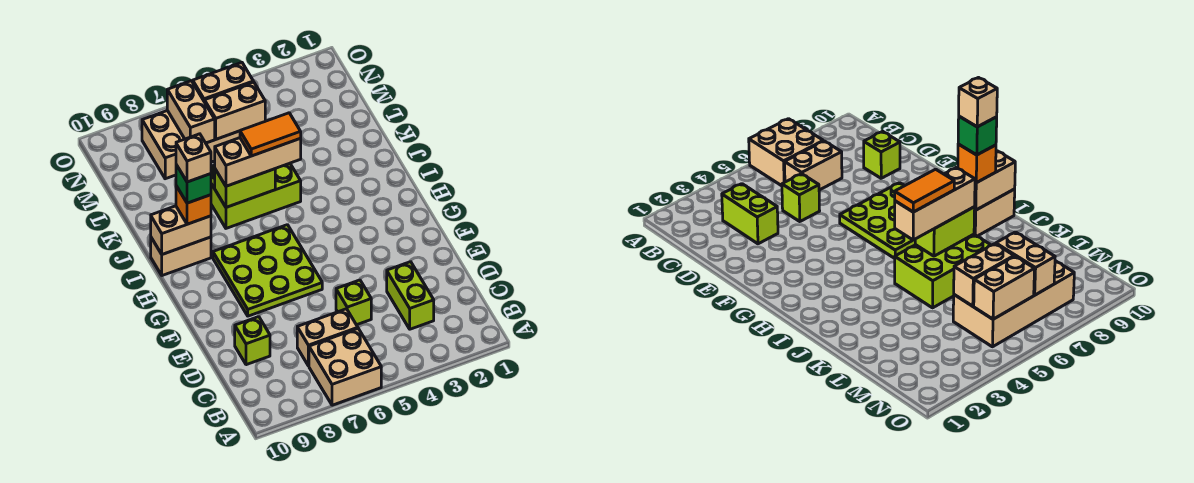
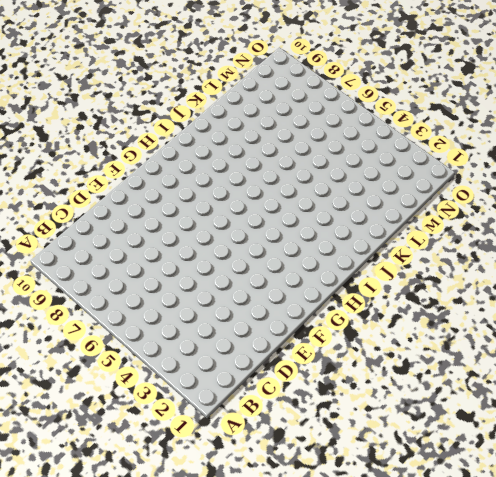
none -> tan brick A6:B7 level 1
none -> lime brick C3:D3 level 1
none -> tan brick C6:C7 level 1

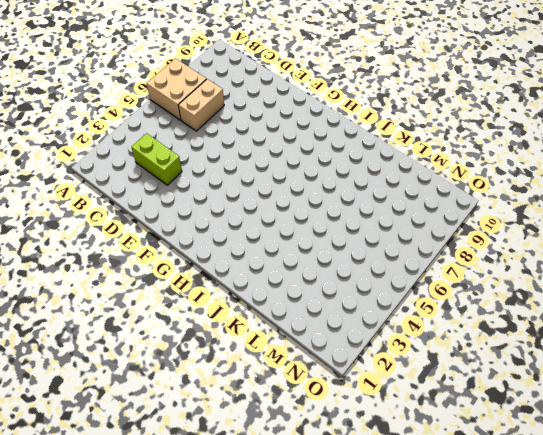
none -> lime brick D5 level 1
none -> lime brick D9 level 1
none -> lime plate F6:H8 level 1

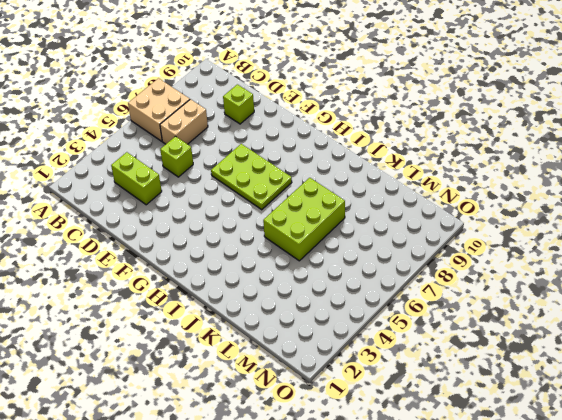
lime plate F6:H7 level 1 -> lime plate F6:H8 level 1
none -> tan brick I9:I10 level 1
none -> tan brick M5:N8 level 1
none -> tan brick I9:I10 level 2

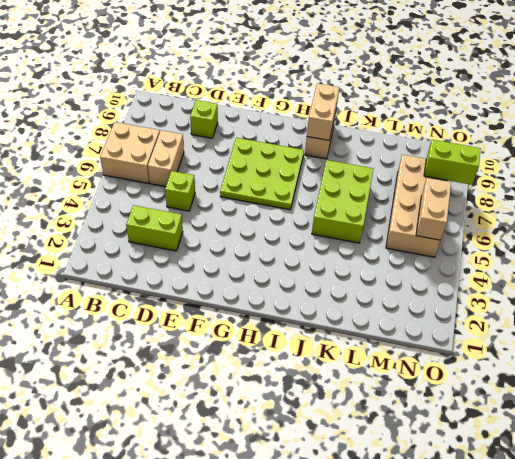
lime brick N8:O8 level 2 -> lime brick J6:J7 level 2
none -> tan brick M5:M6 level 2
none -> tan brick M7:N7 level 2
none -> orange brick I9 level 3

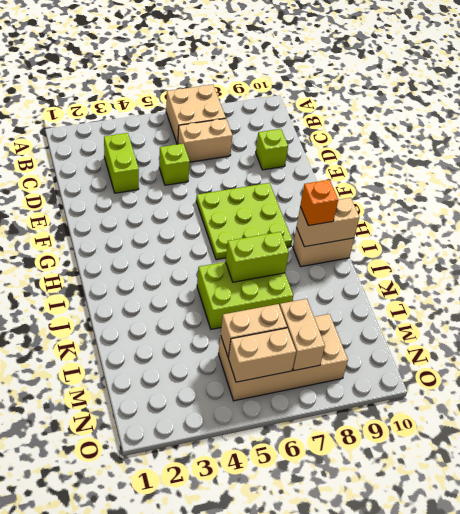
none -> tan brick J5:J7 level 3
none -> green brick I9 level 4
none -> orange tile J5:J6 level 4

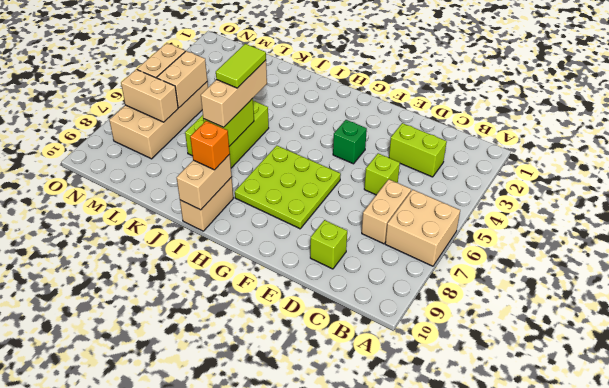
green brick F4 level 1 -> green brick I9 level 4
lime tile J5:J6 level 4 -> orange tile J5:J6 level 4
none -> tan brick I9 level 5

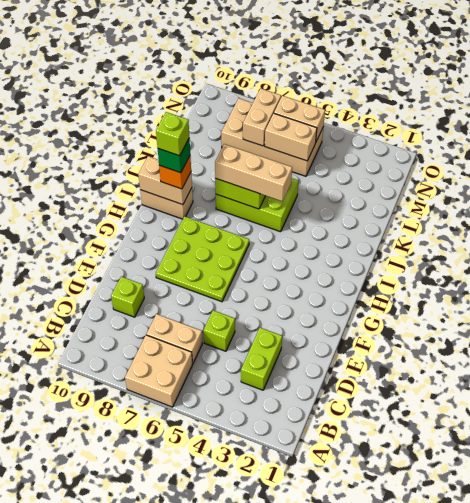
lime brick I9 level 5 -> tan brick I9 level 5
none -> orange tile J5:J6 level 4

